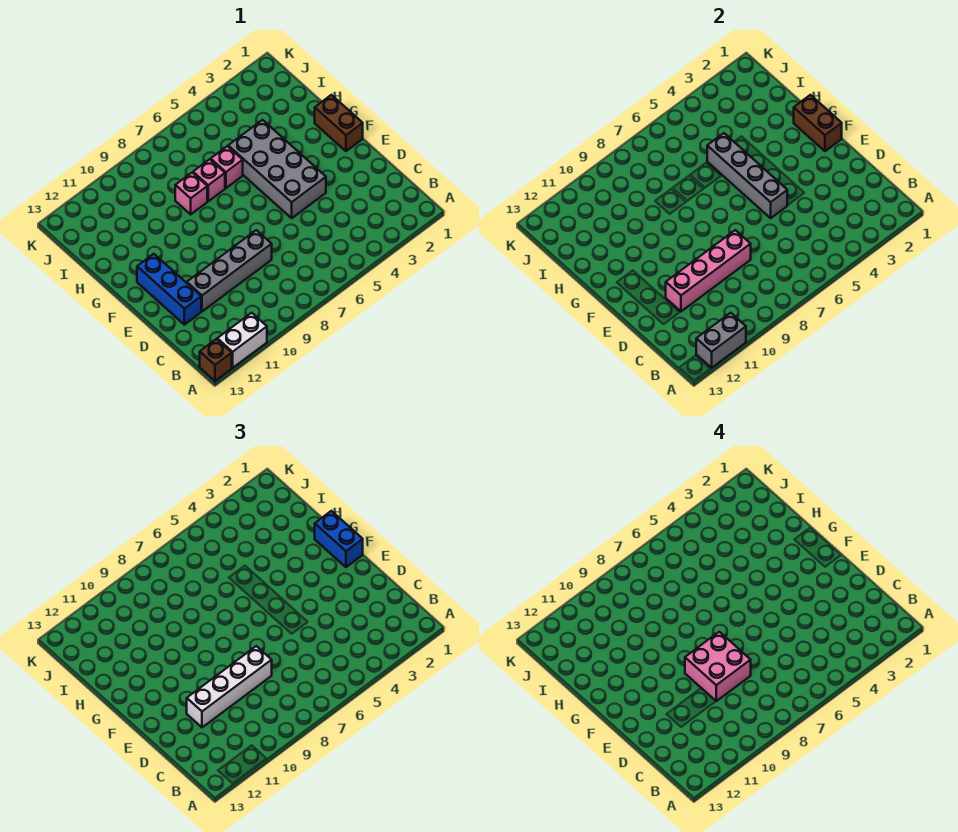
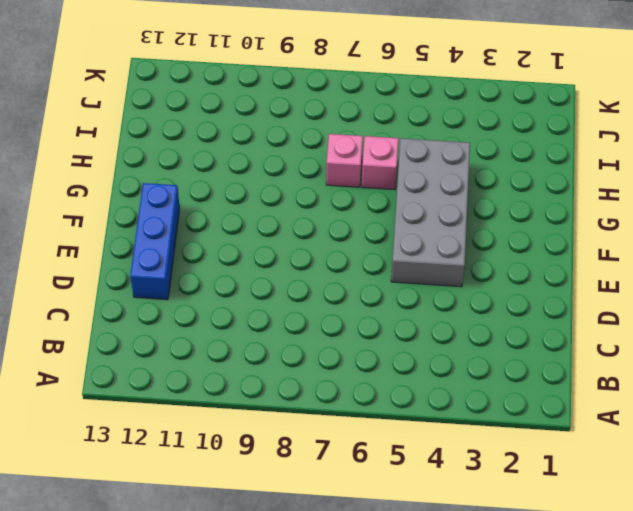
none -> white brick A11:A12 level 1
none -> brown brick A13 level 1
none -> grey brick D8:D11 level 1

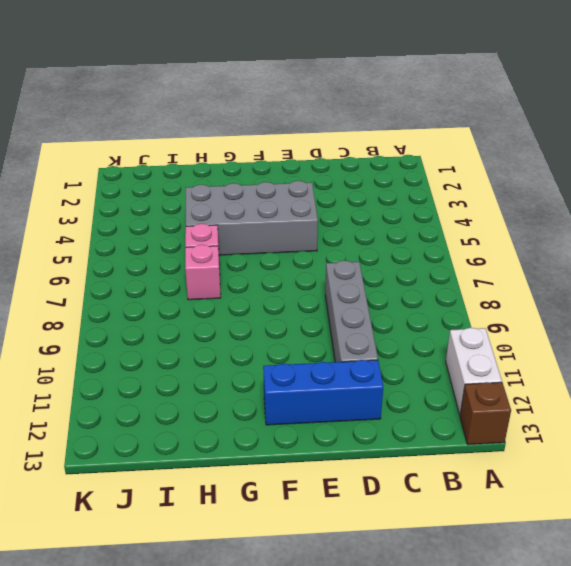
none -> brown brick F1:G1 level 1
none -> pink brick H8 level 1
none -> grey brick A11:A12 level 2

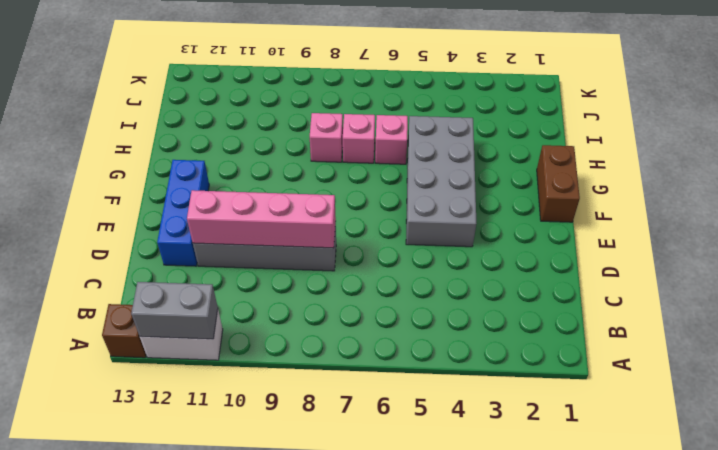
none -> grey brick E5:H5 level 2
none -> brown brick F1:G1 level 2
none -> white brick D8:D11 level 3

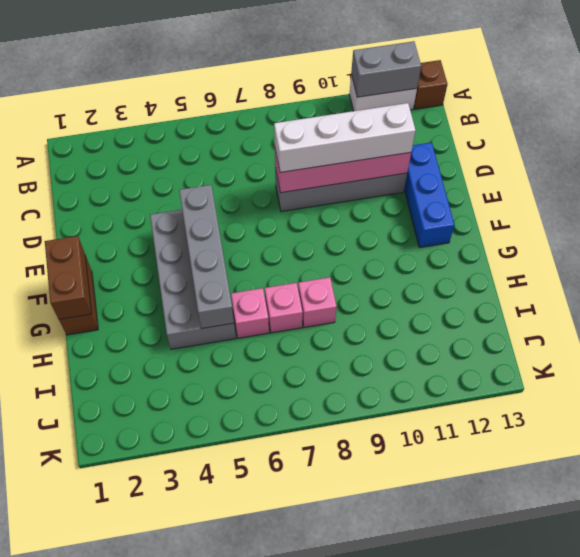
none -> blue brick F1:G1 level 3
none -> pink brick D8:E9 level 4

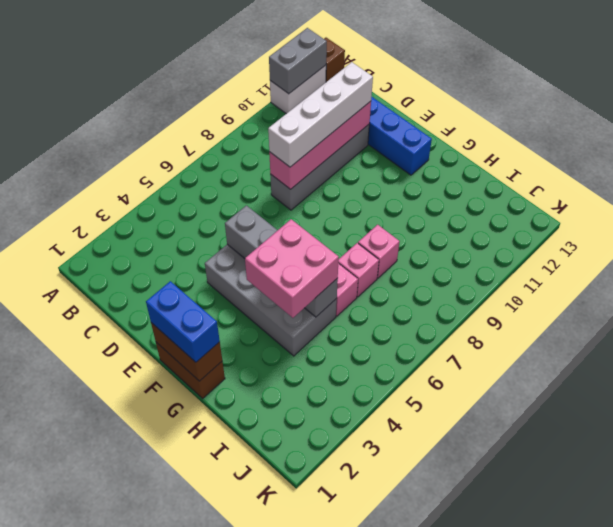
pink brick G4:H5 level 3 -> pink brick D8:E9 level 4

